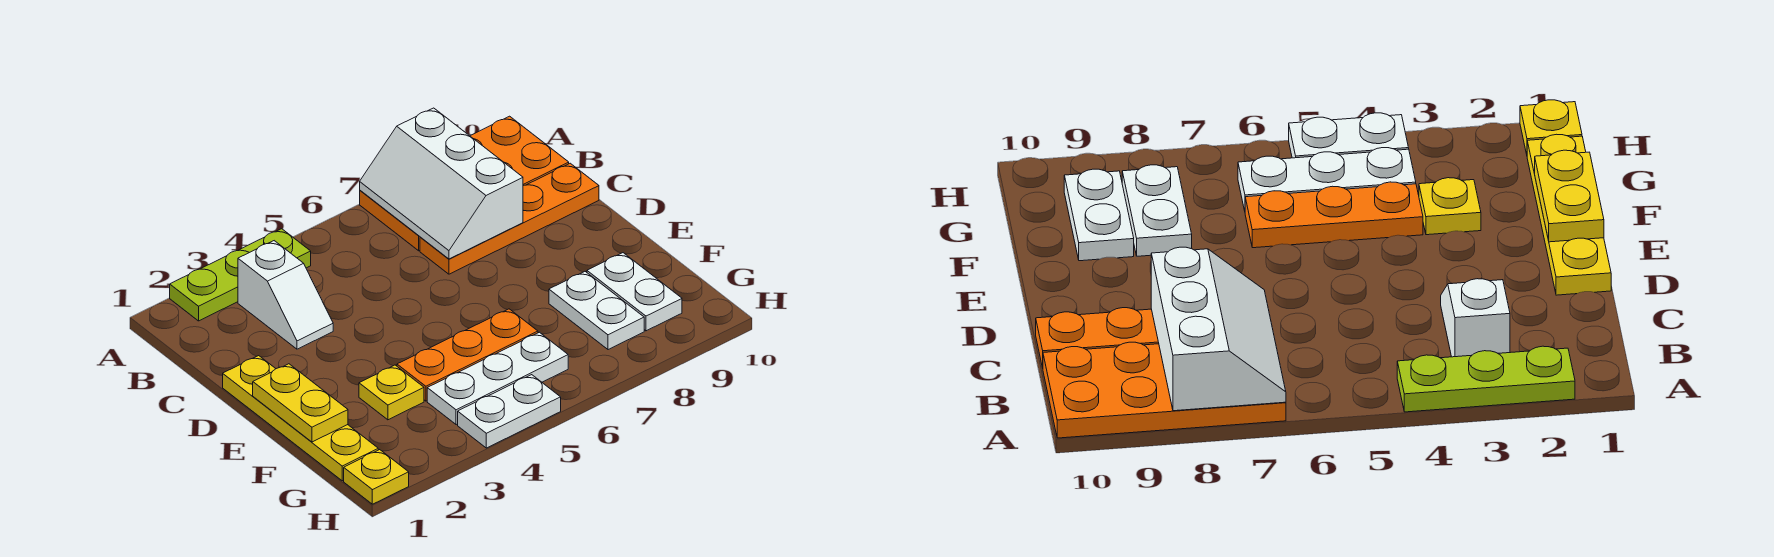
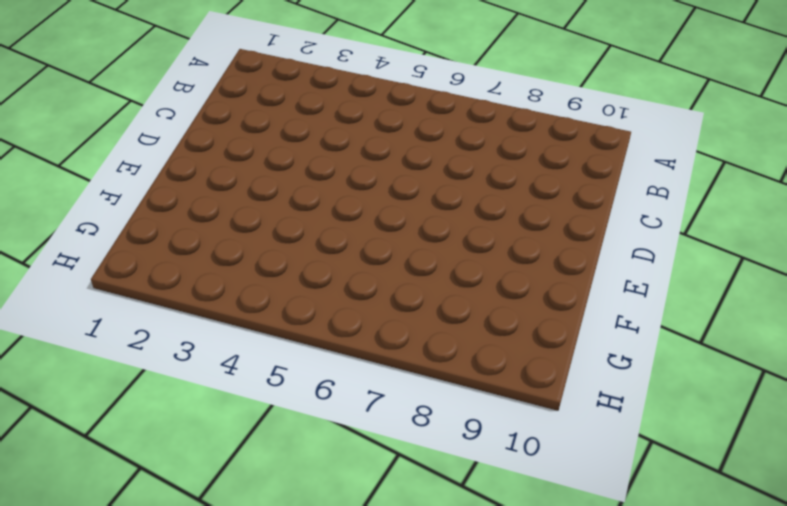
none -> lime plate A2:A4 level 1
none -> orange plate A7:B10 level 1
none -> white slope B3:C3 level 1 top B

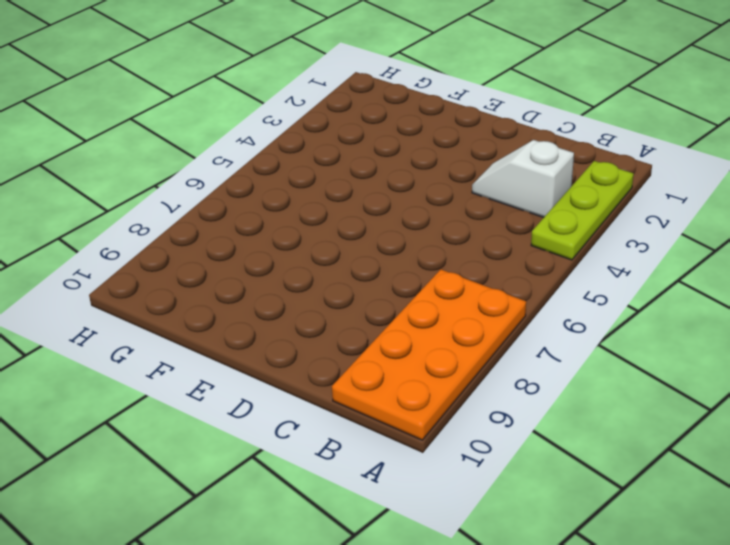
none -> orange plate C7:C10 level 1
none -> yellow plate D1:G1 level 1
none -> yellow plate F3 level 1

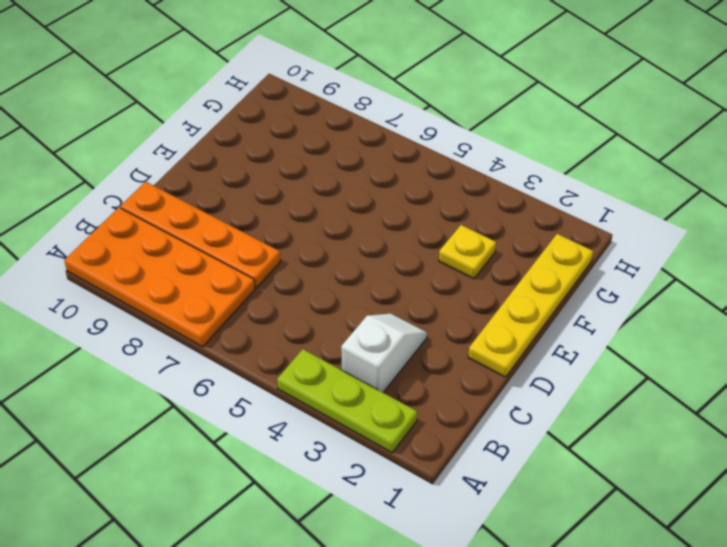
none -> orange plate F4:F6 level 1
none -> white plate F8:G8 level 1
none -> white plate F9:G9 level 1

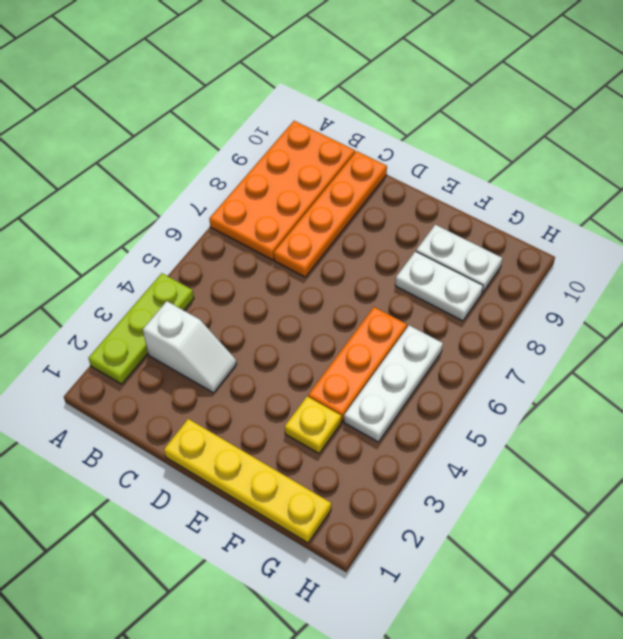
none -> yellow plate H1 level 1
none -> white plate H4:H5 level 1
none -> white slope A7:C8 level 2 top 8

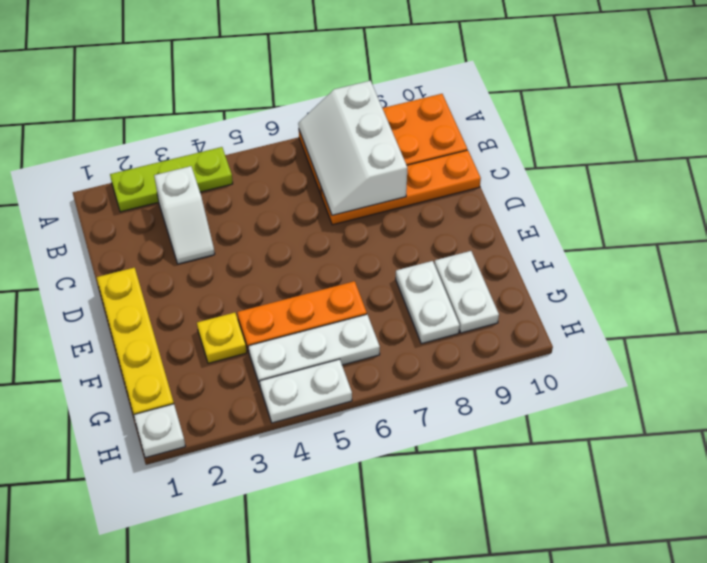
white plate H1 level 1 -> yellow plate H1 level 1
none -> yellow plate E1:F1 level 2

